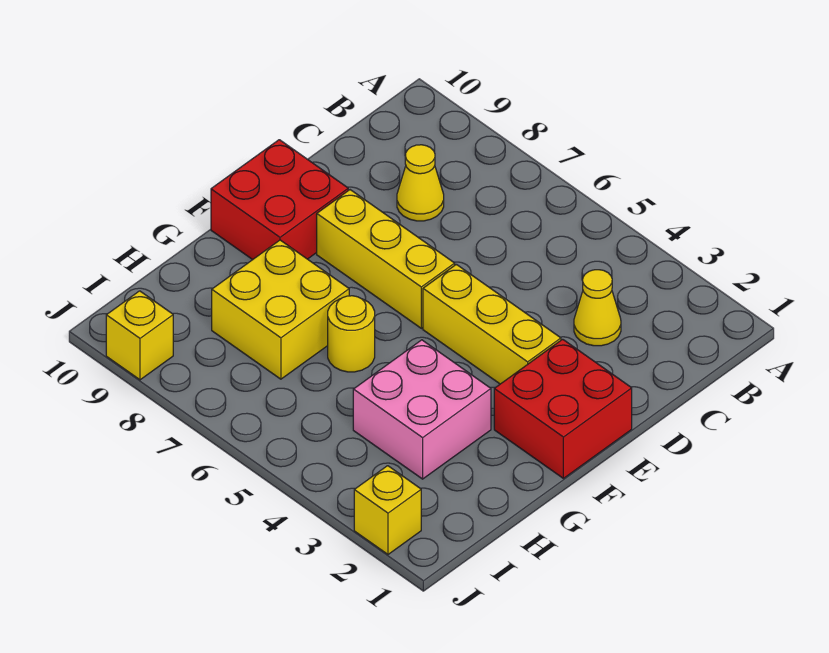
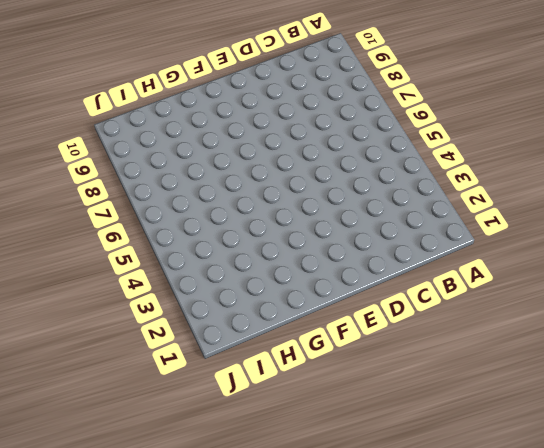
none -> yellow cone C3 level 1
none -> yellow cone C8 level 1

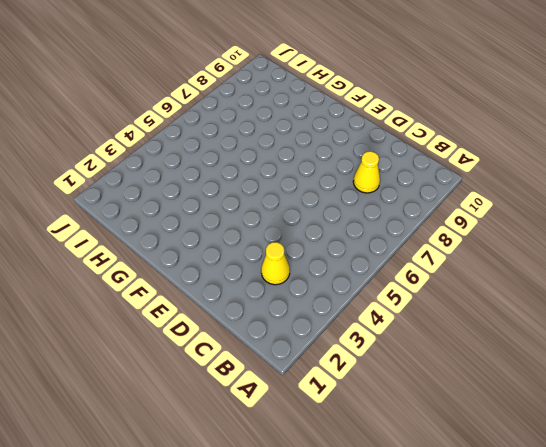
none -> red brick E1:F2 level 1
none -> yellow brick E3:E5 level 1

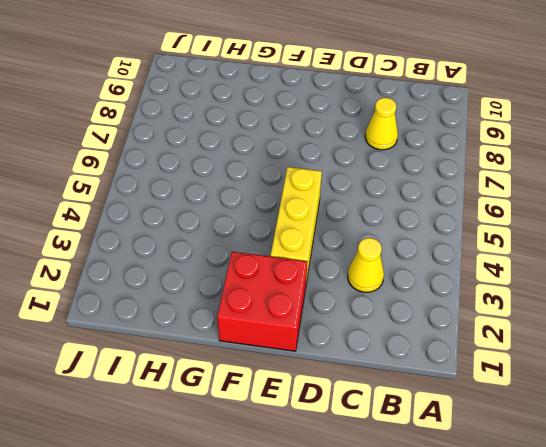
none -> yellow brick E6:E8 level 1
none -> red brick E9:F10 level 1

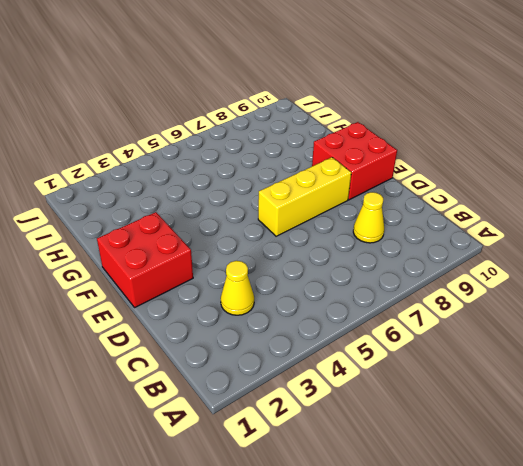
none -> yellow brick E3:E5 level 1
none -> pink brick G3:H4 level 1

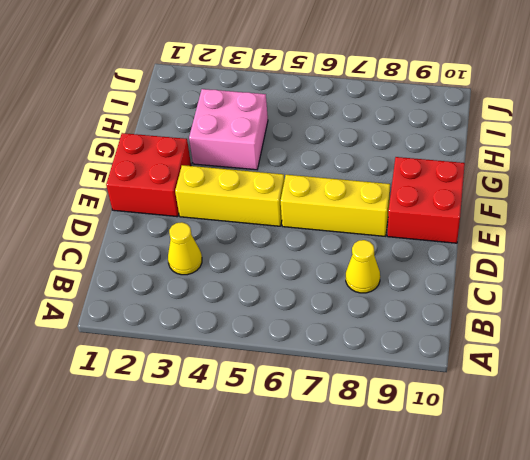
none -> yellow round brick G6 level 1
none -> yellow brick G7:H8 level 1

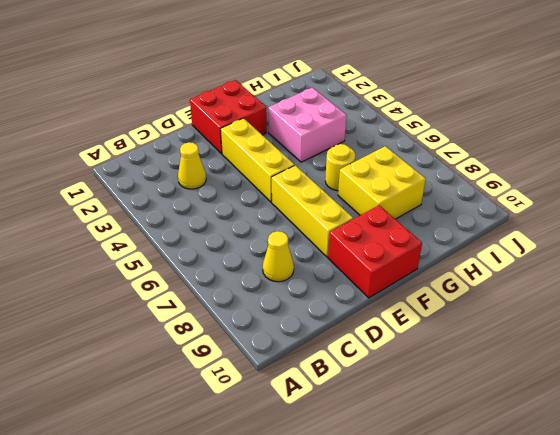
none -> yellow brick J2 level 1
none -> yellow brick J9 level 1

